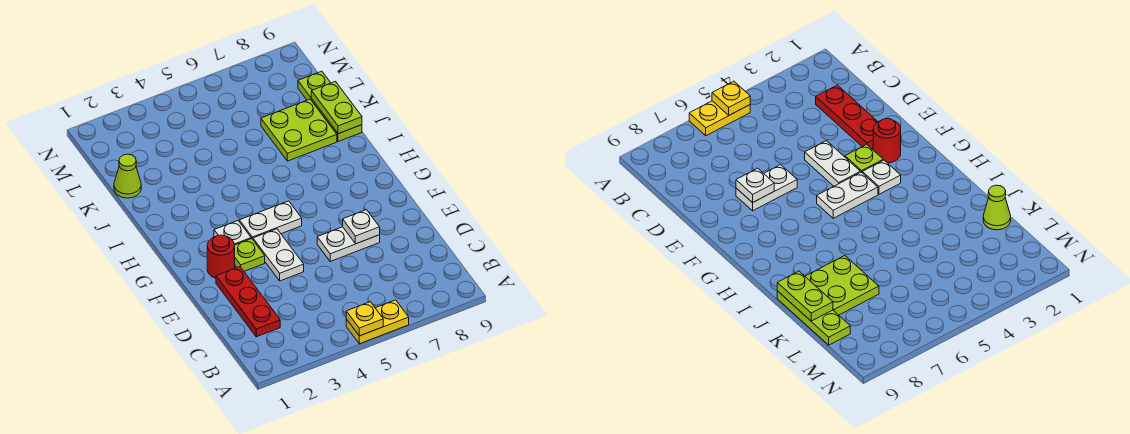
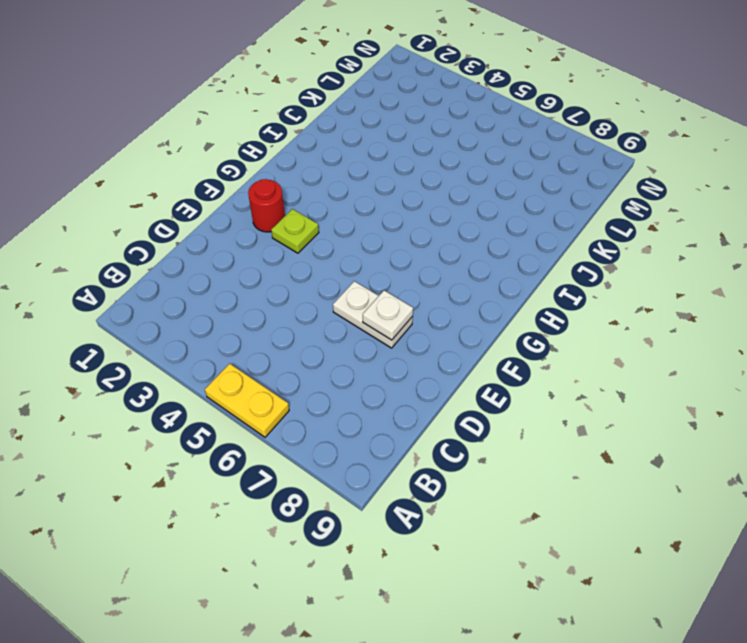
none -> red plate C2:E2 level 1
none -> white plate E4:F4 level 1
none -> white plate G3 level 1

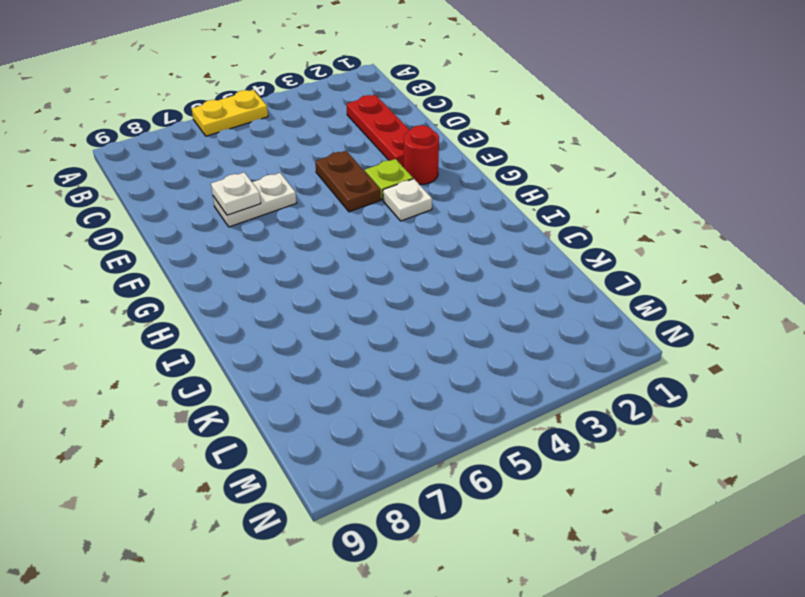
brown plate E4:F4 level 1 -> white plate E4:F4 level 1
none -> white plate G4:G5 level 1
none -> lime plate J7:K8 level 1
none -> lime plate J9:L9 level 1

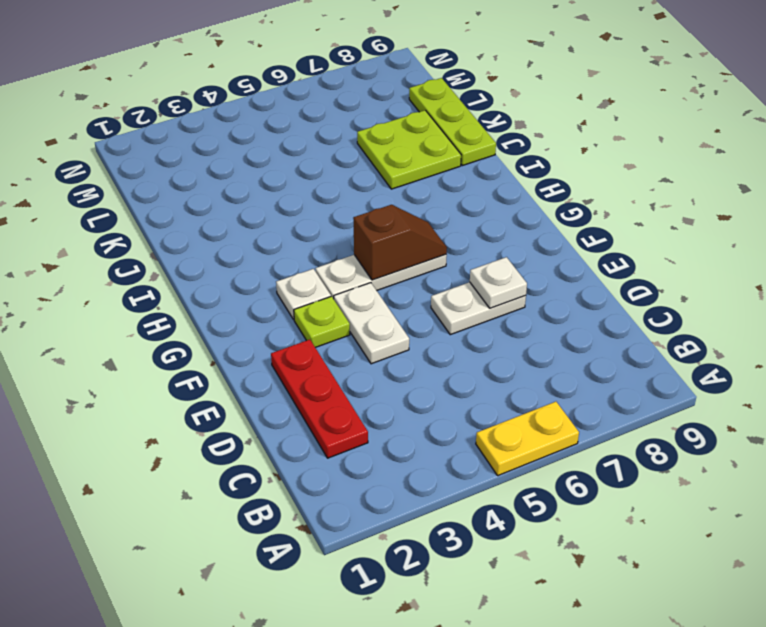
white plate G4:G6 level 1 -> white plate G4:G5 level 1
brown slope G5:G6 level 2 top 5 -> none
none -> red round brick F2 level 1
none -> lime cone K1 level 1
none -> yellow plate A5 level 2

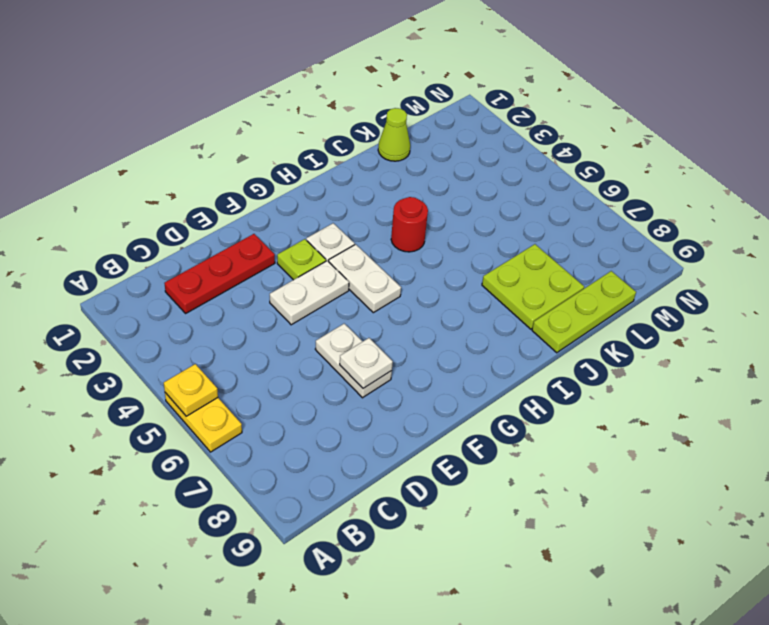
red round brick I4 level 1 -> red round brick F2 level 1
none -> lime plate J9:K9 level 2

